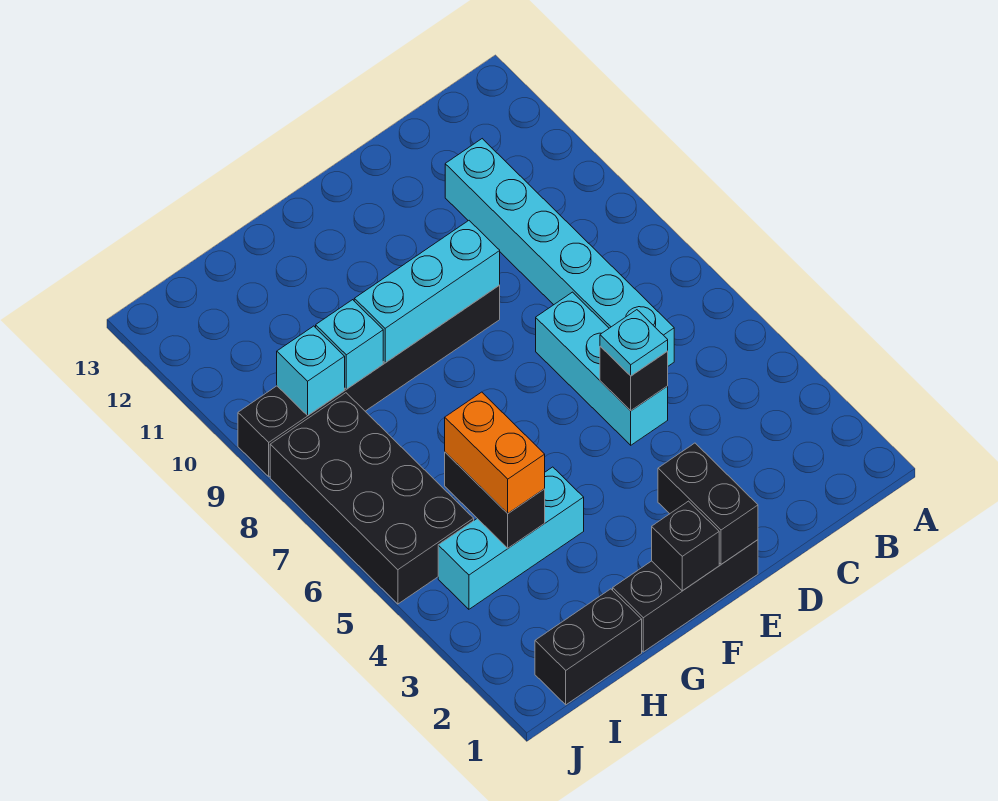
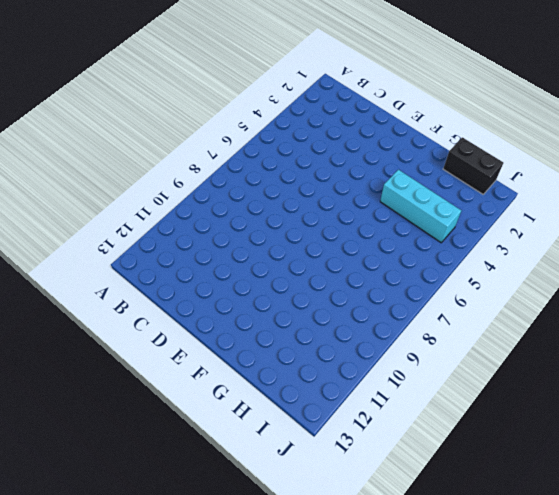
none -> cyan brick C6:C11 level 1
none -> cyan brick D5:D7 level 1
none -> black brick E1:G1 level 1

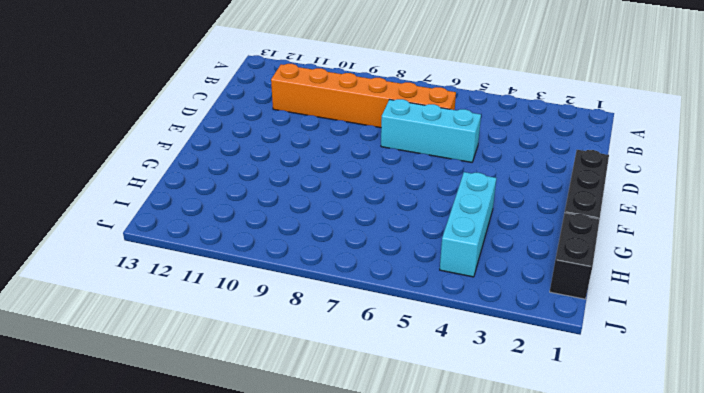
orange brick C6:C11 level 1 -> cyan brick C6:C11 level 1
none -> black brick E9:J9 level 1
none -> black brick I5:J8 level 1
none -> black brick D5 level 2

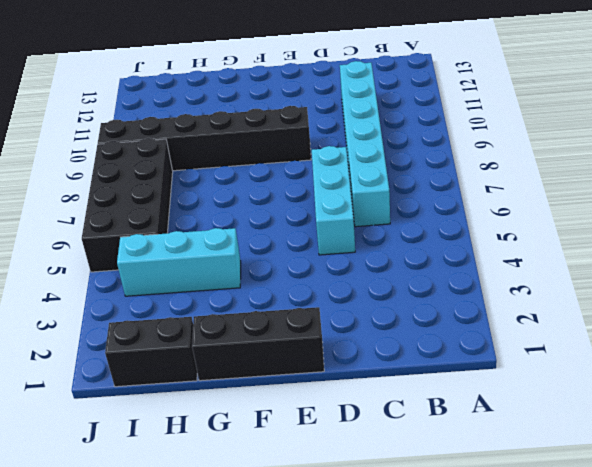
none -> black brick D5 level 2
none -> black brick E1:E2 level 2
none -> cyan brick E9:G9 level 2

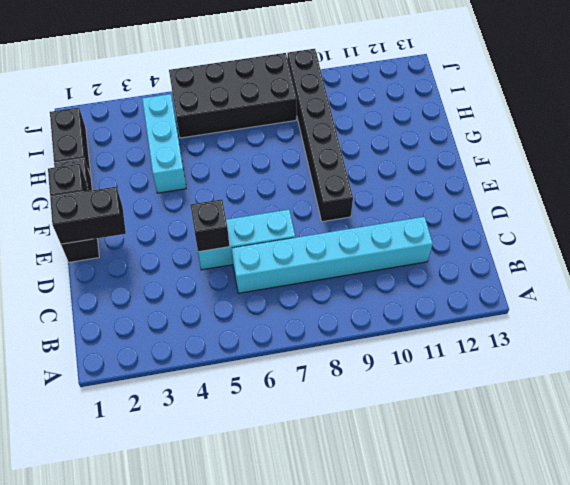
none -> cyan brick E9:G9 level 2
none -> black brick H4:H5 level 2
none -> cyan brick H9 level 2

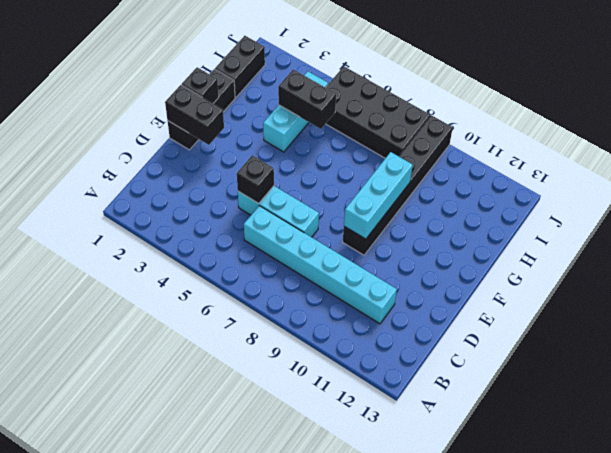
none -> cyan brick H9 level 2
none -> cyan brick I9 level 2
none -> cyan plate D5 level 3

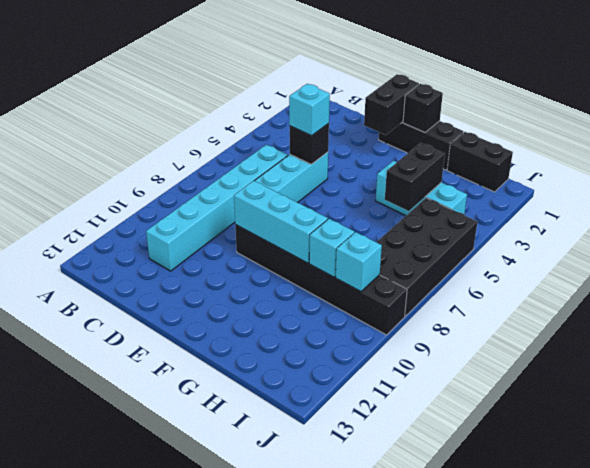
cyan brick D5 level 3 -> cyan plate D5 level 3
none -> orange brick H4:H5 level 3

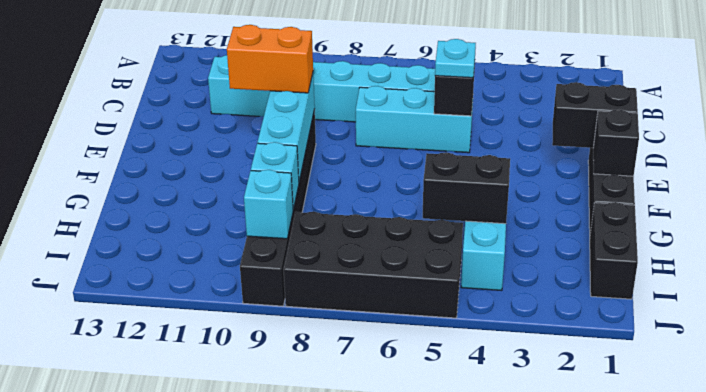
orange brick E9:E10 level 3 -> orange brick H4:H5 level 3

